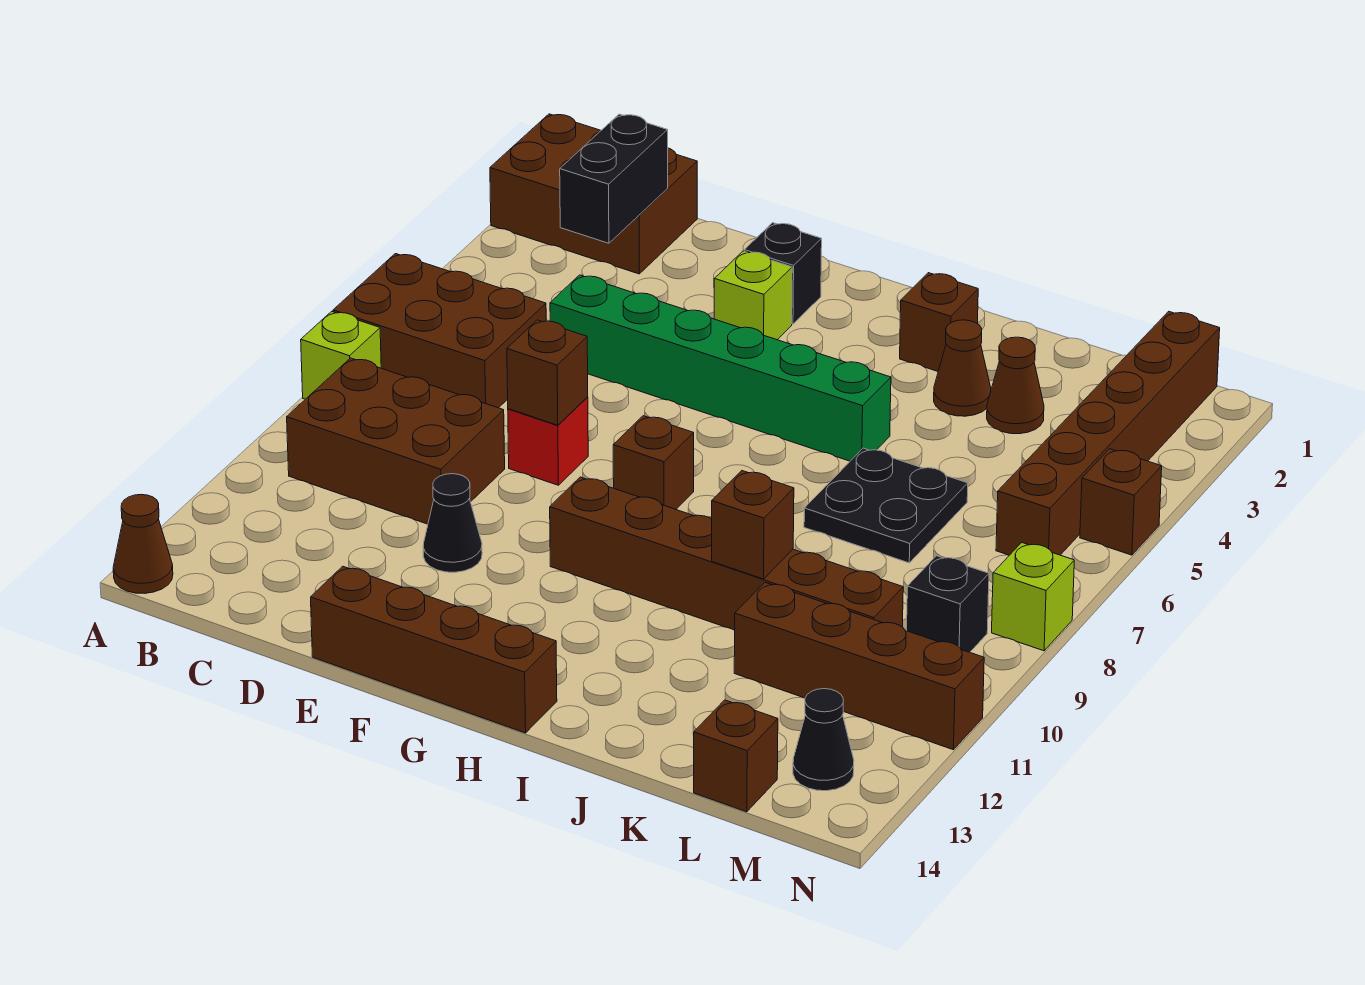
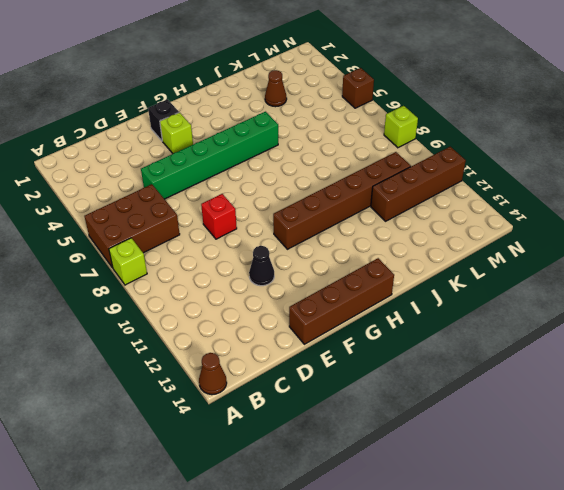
none -> brown brick A1:C2 level 1
none -> brown brick B9:D10 level 1
none -> brown brick G8 level 1

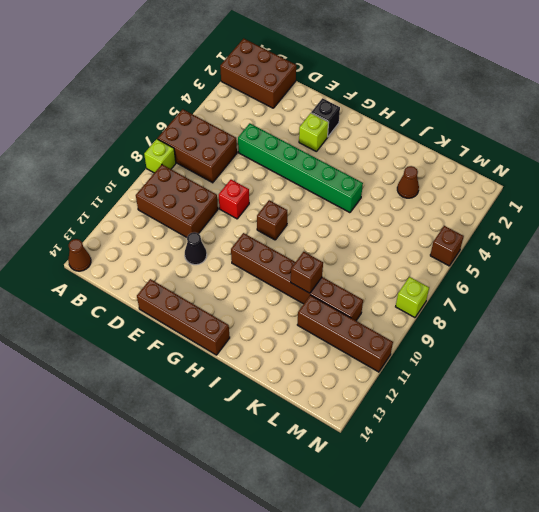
none -> brown brick I2 level 1
none -> brown cone J3 level 1
none -> black plate J6:K7 level 1

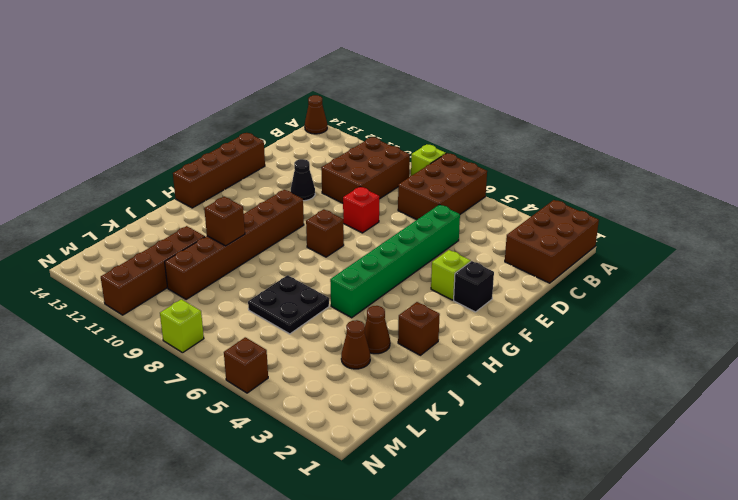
none -> brown brick L14 level 1
none -> brown brick M1:M6 level 1
none -> black brick M9 level 1

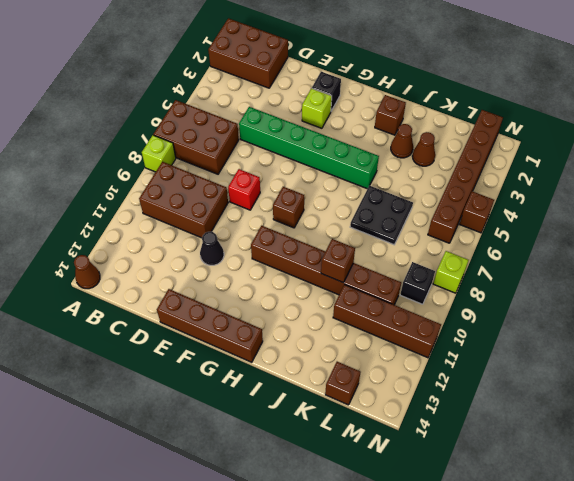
none -> black cone M13 level 1
none -> black brick C2:C3 level 2
none -> brown brick E8 level 2

